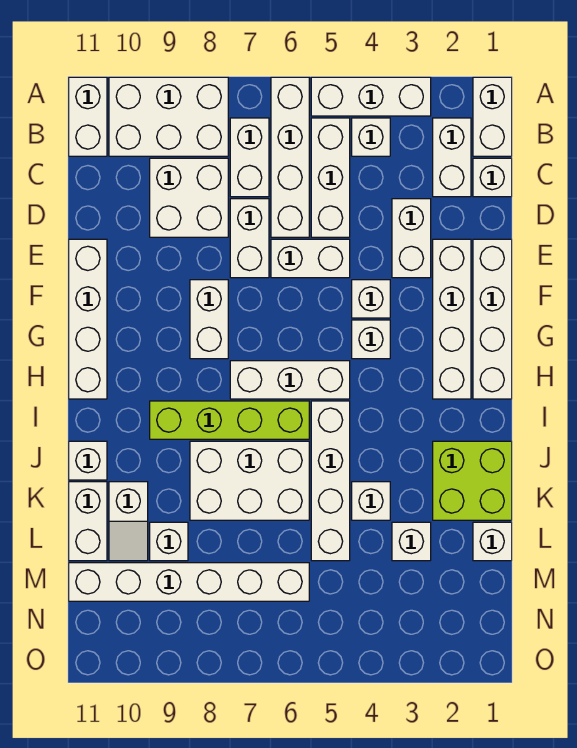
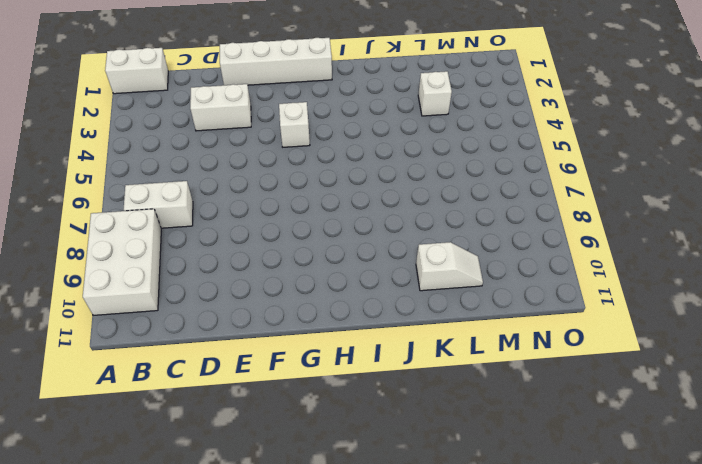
none -> white brick A3:A5 level 1
none -> white brick A6:D6 level 1
none -> white brick A11:B11 level 1
none -> white brick B2:C2 level 1

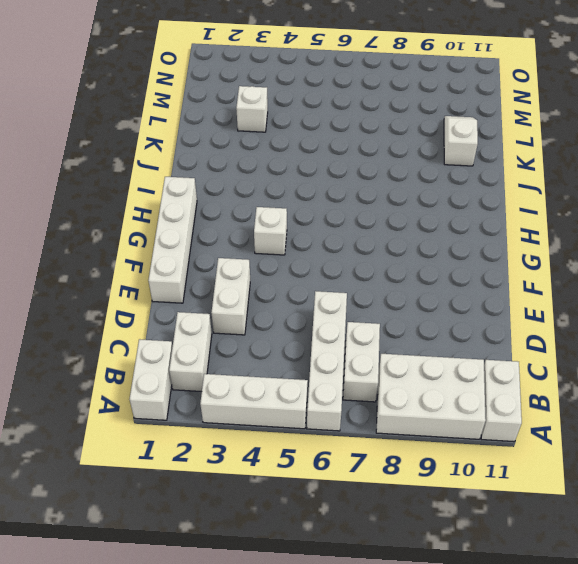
none -> white brick B4 level 1
none -> white brick B5:D5 level 1
none -> white brick C1 level 1
none -> white brick C8:D9 level 1

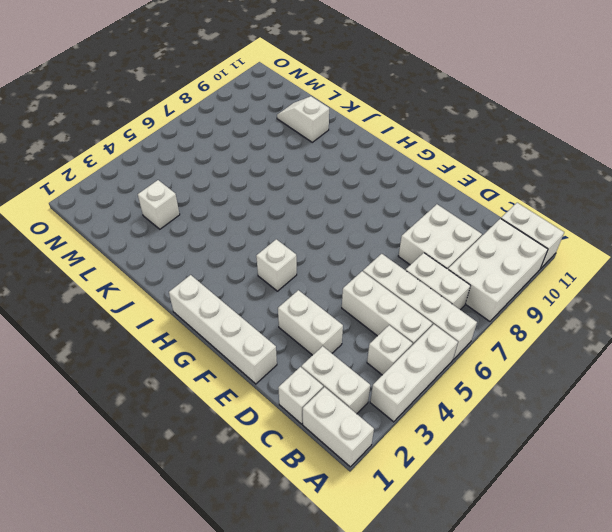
none -> white brick D7:E7 level 1
none -> white brick E2:H2 level 1
none -> white brick E5:E6 level 1
none -> white brick E11:H11 level 1

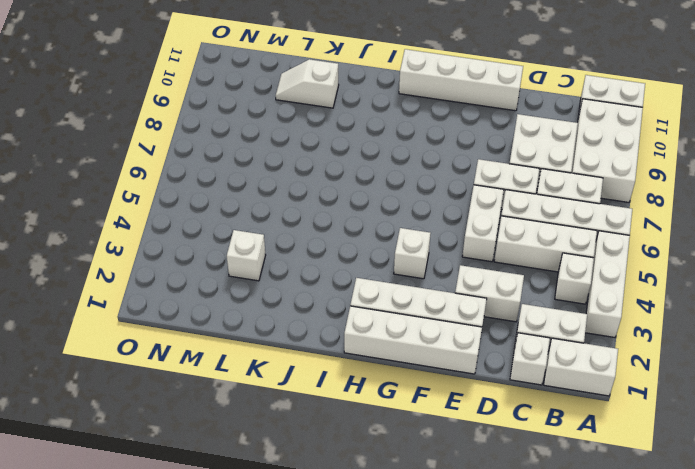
none -> white brick F4 level 1
none -> white brick F8:G8 level 1
none -> white brick H5:H7 level 1
none -> white brick I5:L5 level 1

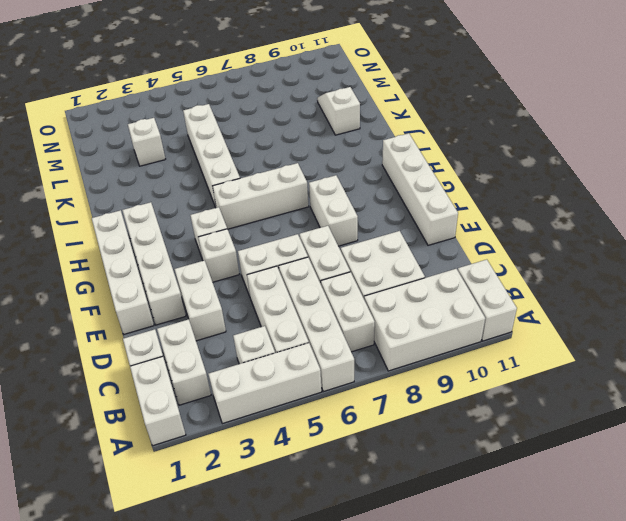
none -> lime brick I6:I9 level 1
none -> lime brick J1:K2 level 1
none -> white brick J6:K8 level 1
none -> white brick J11 level 1

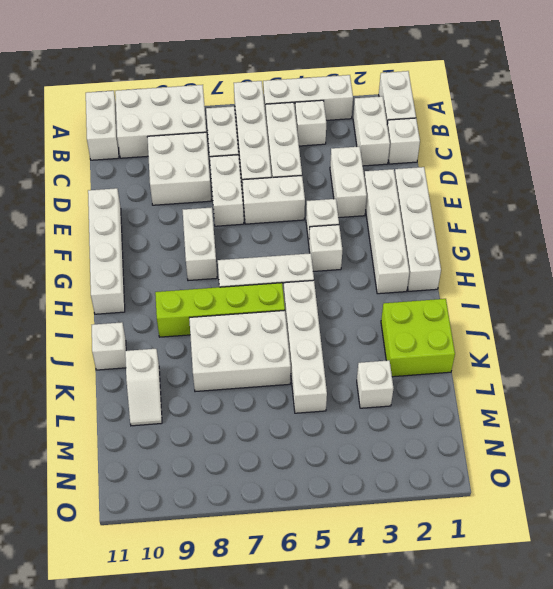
none -> white brick K4 level 1
none -> white brick K11:L11 level 1
none -> white brick L1 level 1
none -> white brick L9 level 1

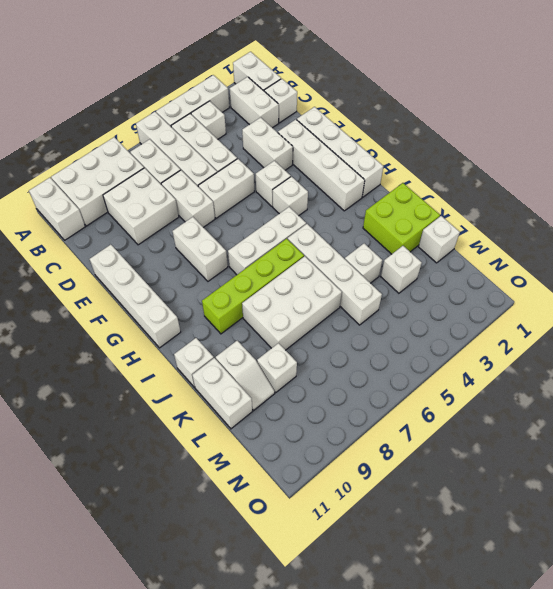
none -> white brick M6:M11 level 1

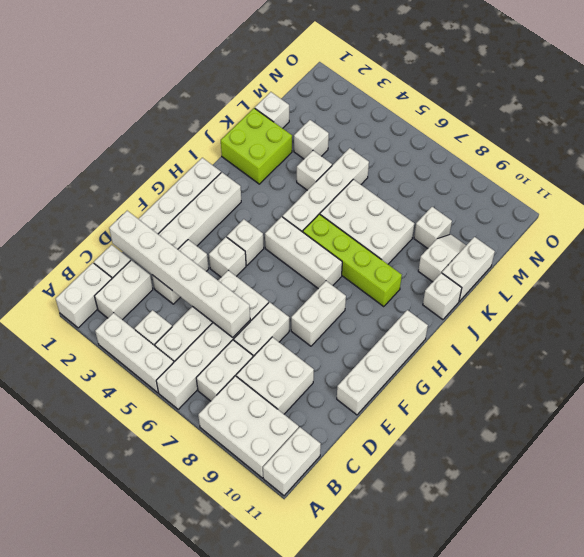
white brick D1:D6 level 2 -> white brick M6:M11 level 1

